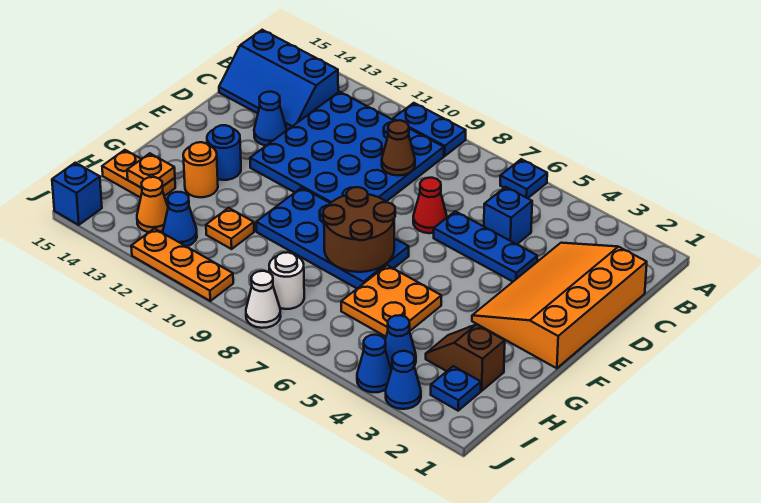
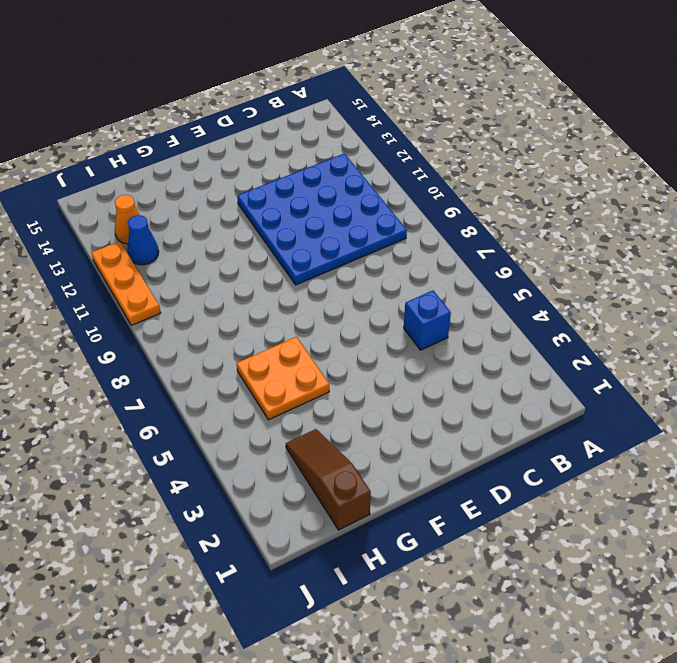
brown slope H1:H3 level 1 top 1 -> brown slope H2:H3 level 1 top 2
none -> blue plate A6 level 1
none -> blue plate A9:A10 level 1
none -> blue slope B13:C15 level 1 top B

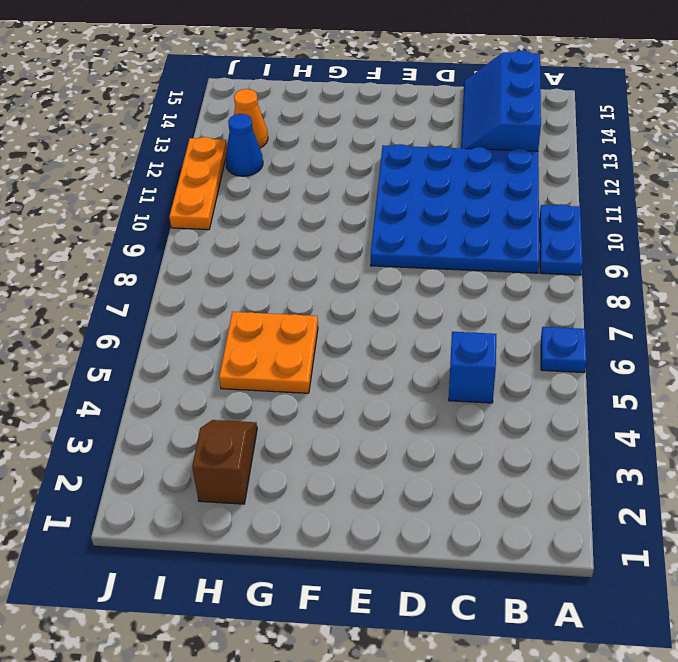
none -> orange slope C1:F3 level 1 top 1
none -> blue plate D4:D6 level 1
none -> red cone D7 level 1

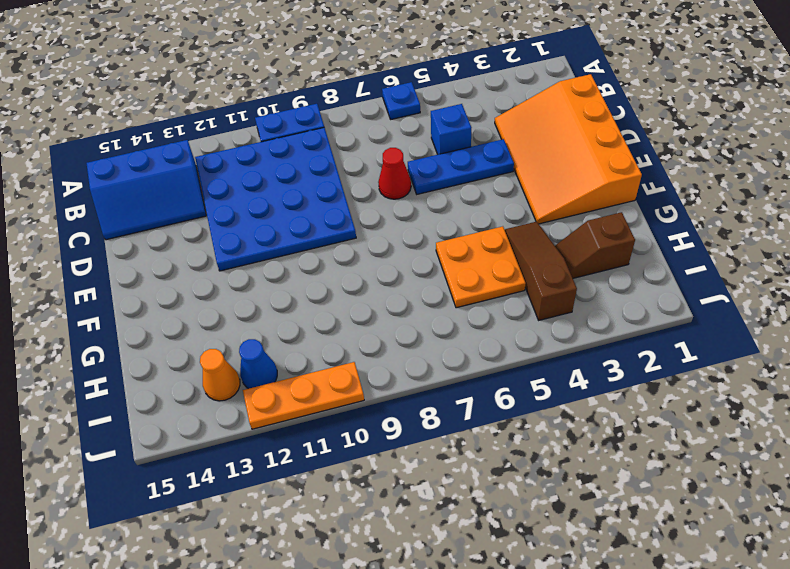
brown slope G4:I4 level 1 top I -> blue cone I4 level 1
none -> blue cone D13 level 1
none -> blue plate F7:G10 level 1
none -> blue round brick F13 level 1

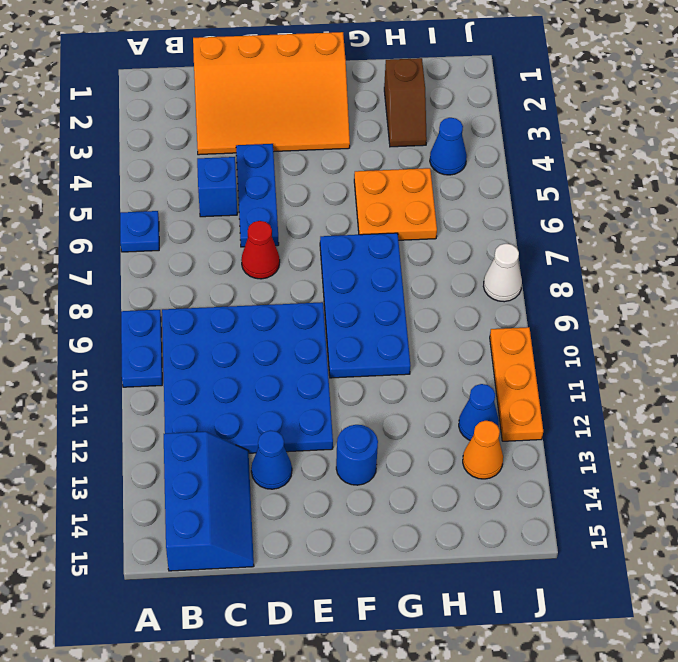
none -> orange round brick G13 level 1
none -> orange plate H11 level 1
none -> orange plate H14:H15 level 1

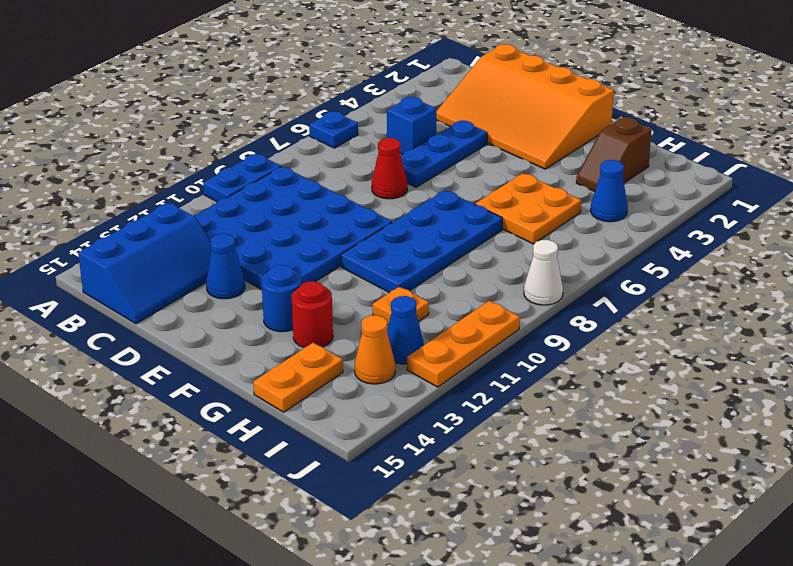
red round brick G13 level 1 -> orange round brick G13 level 1
none -> blue plate I2 level 1
none -> white round brick I8 level 1
none -> blue cone J3 level 1

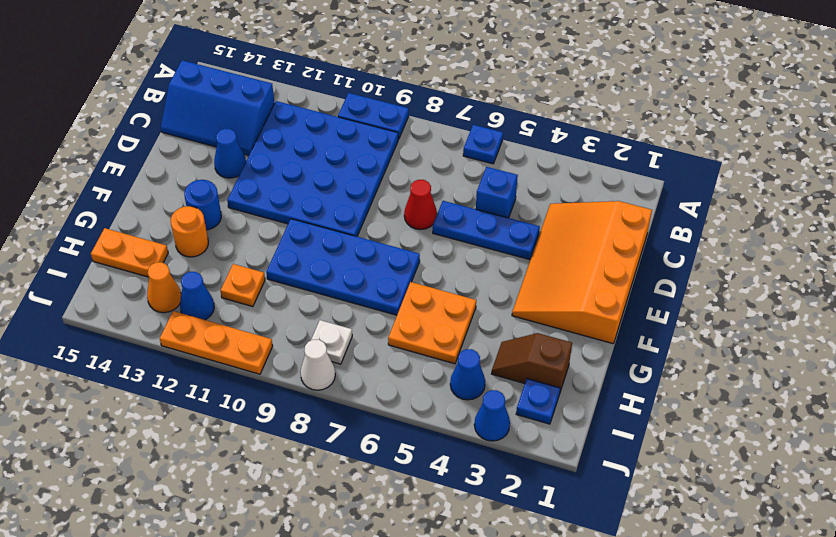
white plate I8 level 1 -> white round brick I8 level 1
none -> blue cone J4 level 1
none -> blue brick J15 level 1
none -> brown cone C9 level 2

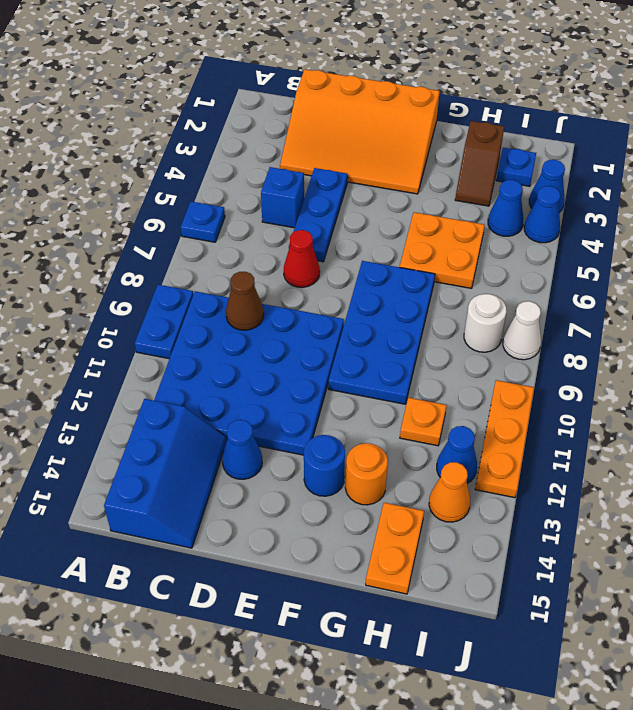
none -> blue brick J15 level 1
none -> brown round brick F7:G8 level 2
none -> orange plate H14 level 2

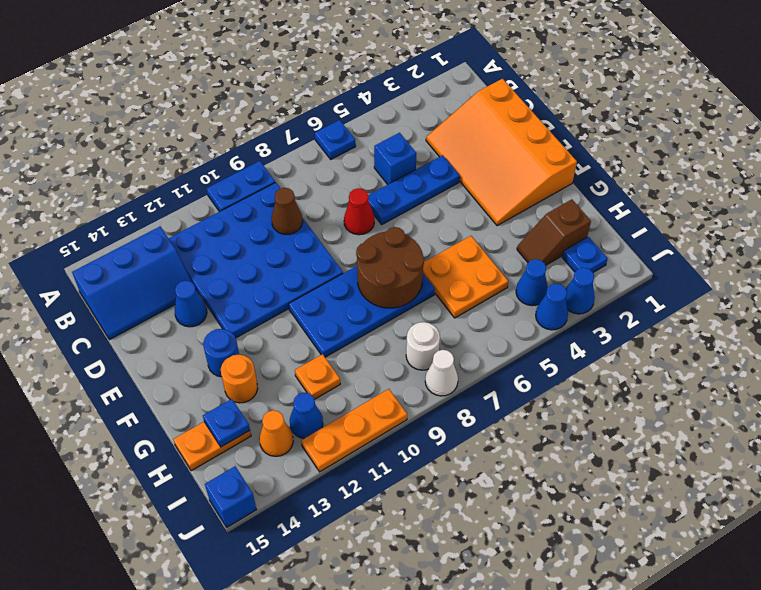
blue plate H14 level 2 -> orange plate H14 level 2

